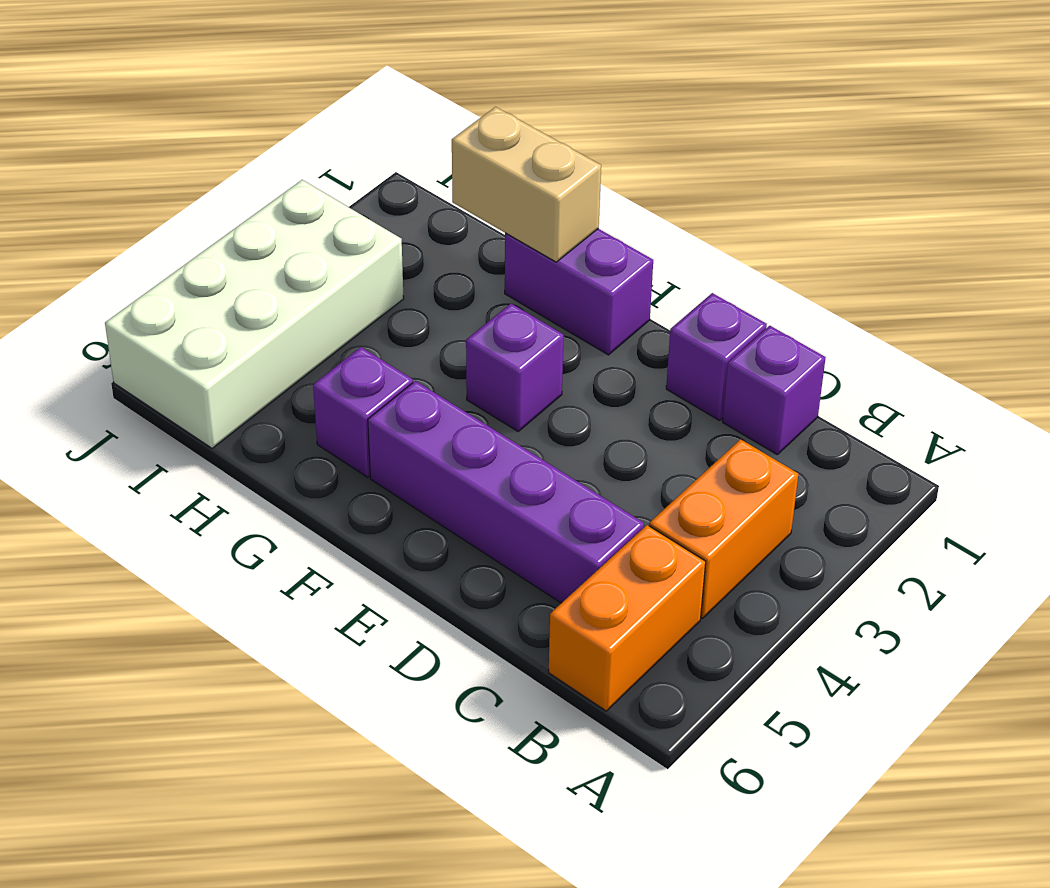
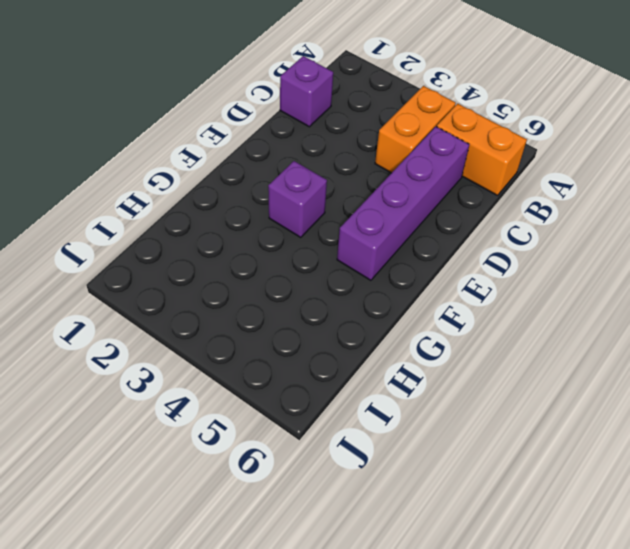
orange brick B4:C4 level 1 -> orange brick B3:B4 level 1
none -> purple brick D1 level 1
none -> purple brick F1:G1 level 1

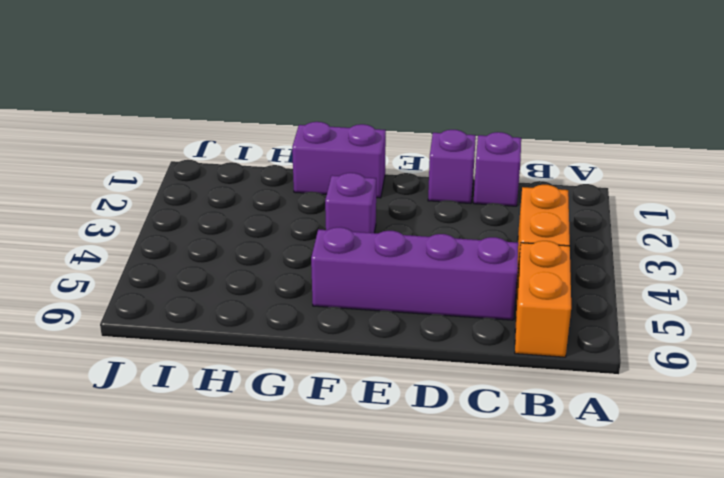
none -> purple brick G5 level 1
none -> white brick I3:J6 level 1

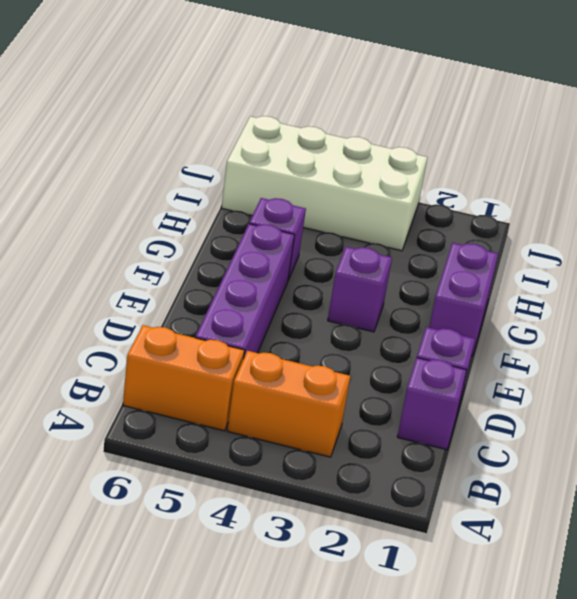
none -> tan brick G1:H1 level 2

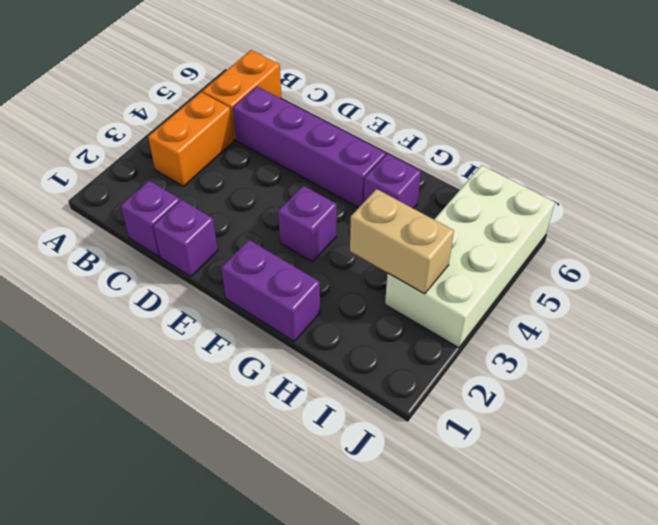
tan brick H3:I3 level 2 -> tan brick G1:H1 level 2

